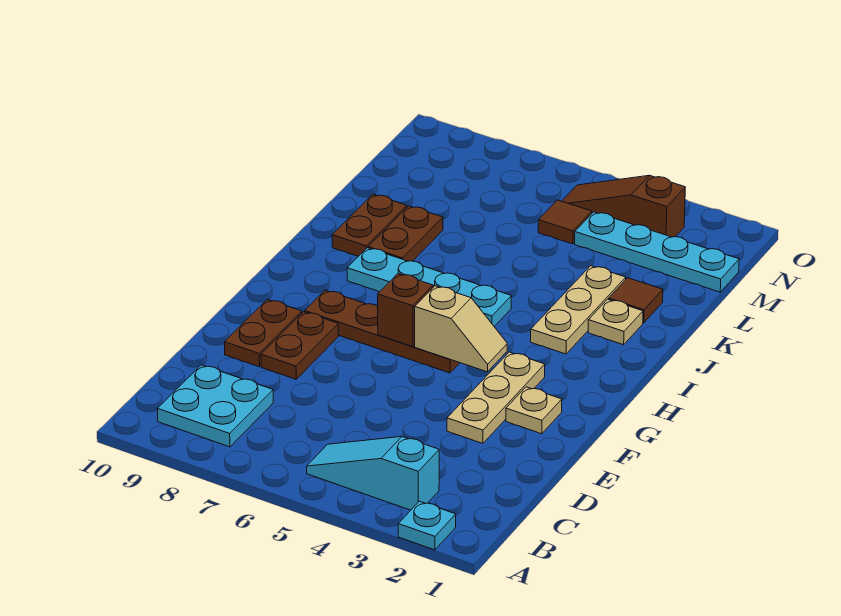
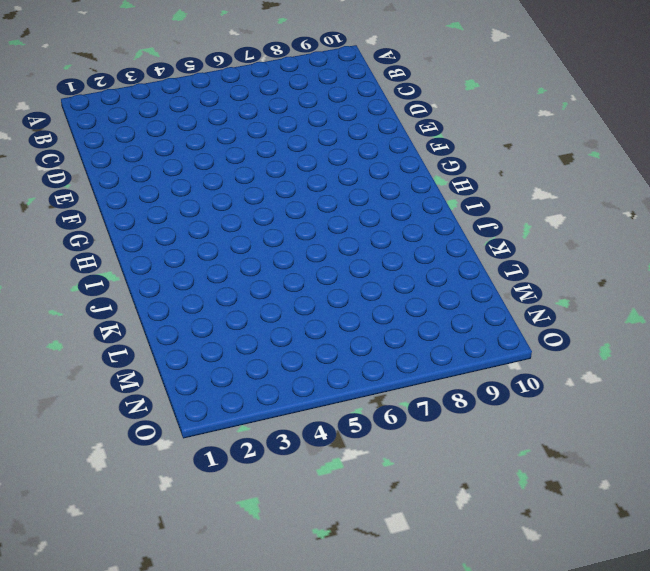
none -> cyan plate A2 level 1
none -> cyan slope B3:B5 level 1 top 3
none -> cyan plate B8:C9 level 1

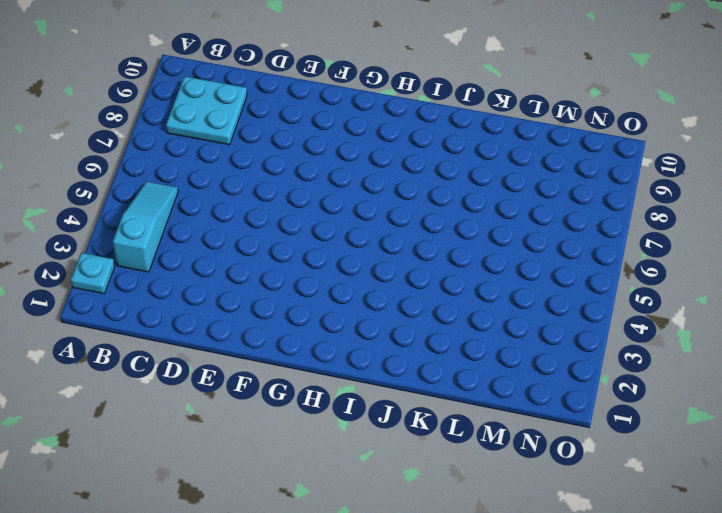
none -> tan plate E3:G3 level 1
none -> brown plate E8:F8 level 1
none -> brown plate E9:F9 level 1

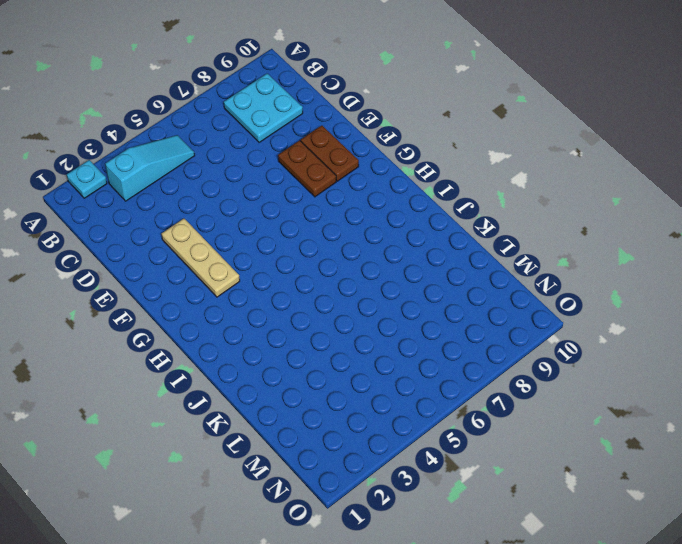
none -> tan plate F2 level 1
none -> brown plate G5:G8 level 1
none -> tan plate I3:K3 level 1

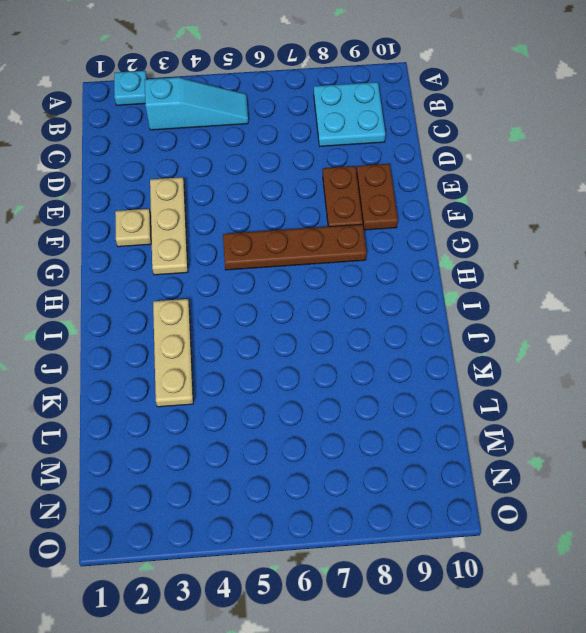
none -> cyan plate I5:I8 level 1
none -> tan plate J2 level 1
none -> brown plate J8:K8 level 1

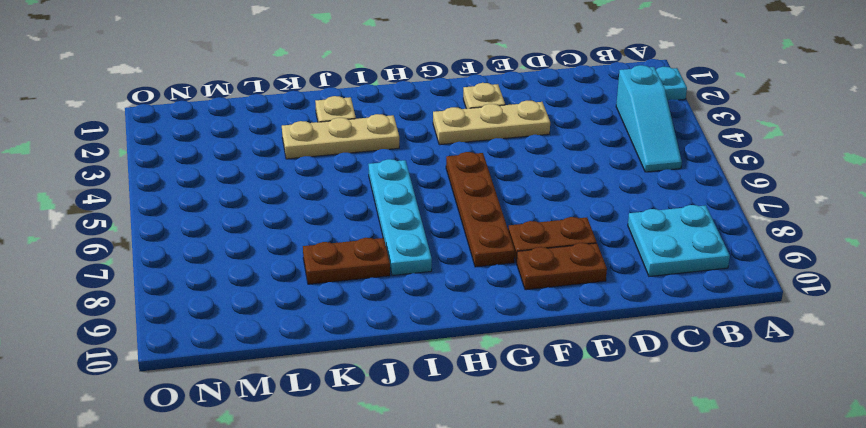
none -> brown plate J9:K9 level 1
none -> brown tile K2 level 1
none -> cyan plate M1:M4 level 1

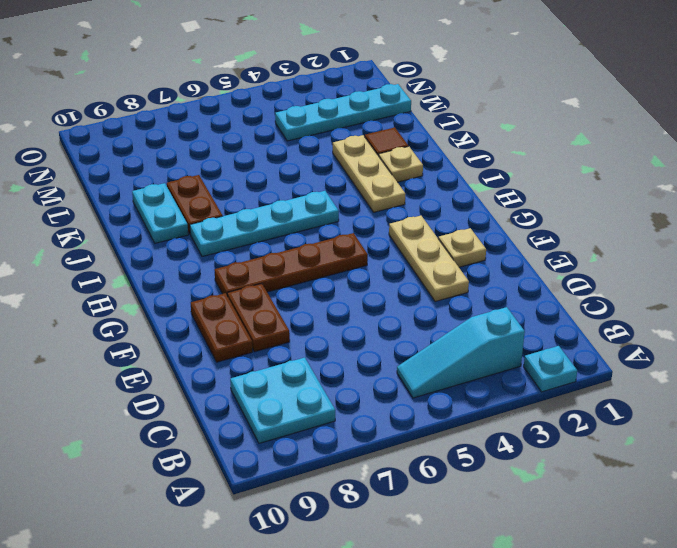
cyan plate J9:K9 level 1 -> brown plate J9:K9 level 1
none -> brown tile M5 level 1
none -> brown slope N3:N5 level 1 top 3
none -> tan slope G4:G5 level 2 top 5

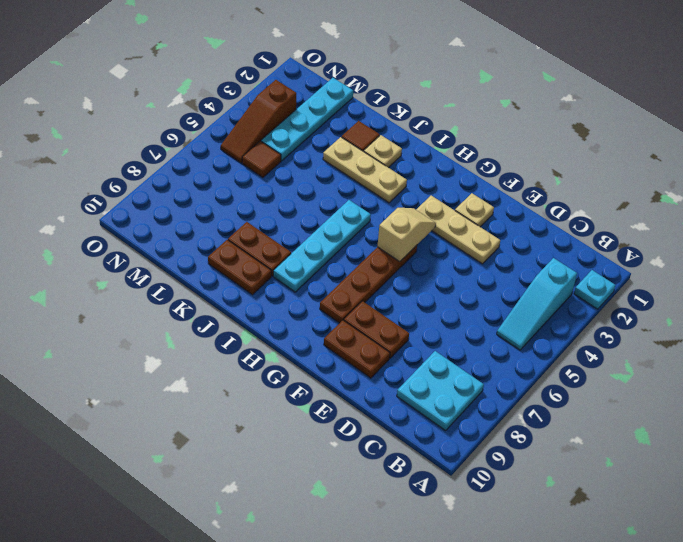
none -> brown brick G6 level 2

